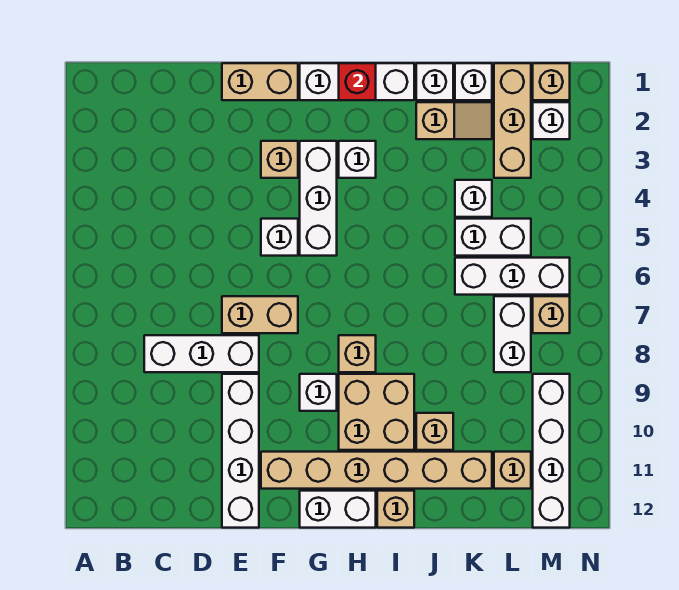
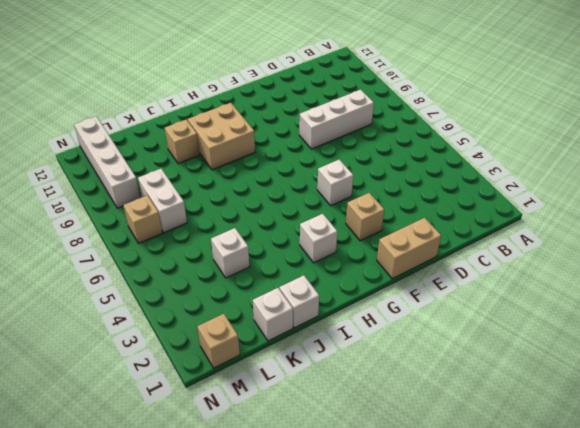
none -> tan brick E7:F7 level 1
none -> white brick E9:E12 level 1
none -> tan brick F11:K11 level 1
none -> white brick G1:I1 level 1

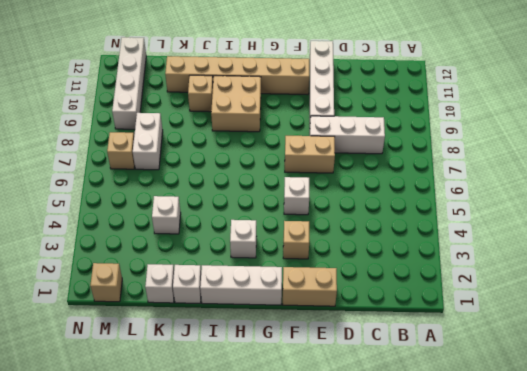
none -> white brick G3:G5 level 1
none -> white brick G9 level 1
none -> white brick G12:H12 level 1
none -> tan brick H8 level 1

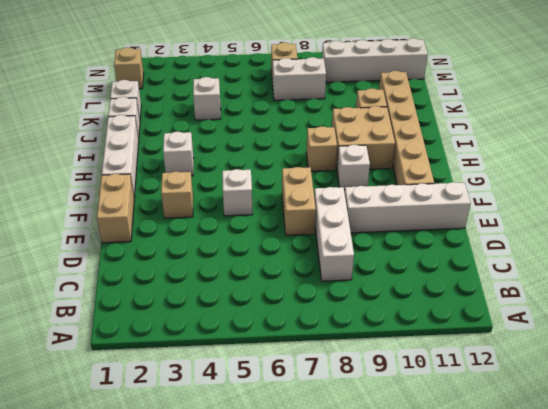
none -> white brick G3:G5 level 1
none -> white brick G12:H12 level 1
none -> tan brick I12 level 1
none -> tan slope J2:K2 level 1 top J

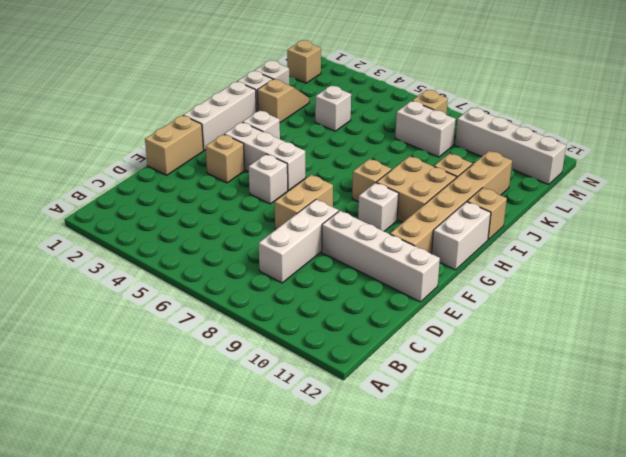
none -> white brick K5:L5 level 1
none -> white brick K6:M6 level 1
none -> tan brick L1:L3 level 1
none -> tan brick L11 level 1

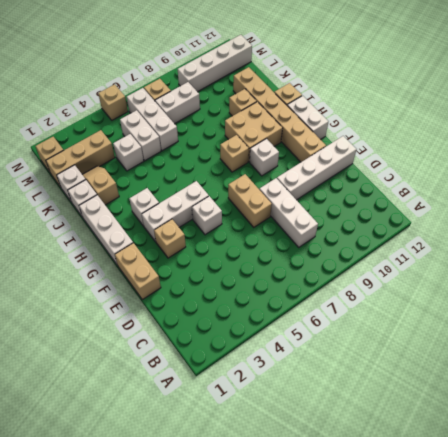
tan brick N5 level 1 -> tan brick L11 level 1
none -> white brick M2 level 1
none -> red brick H1 level 2

